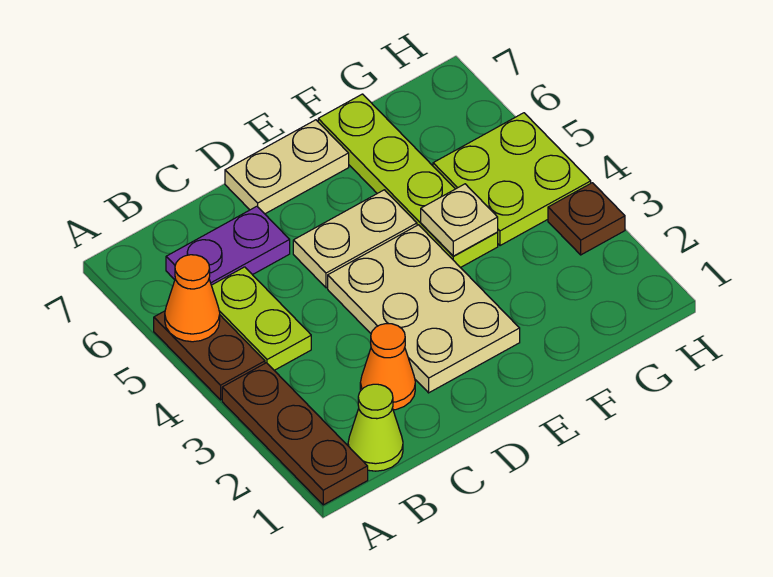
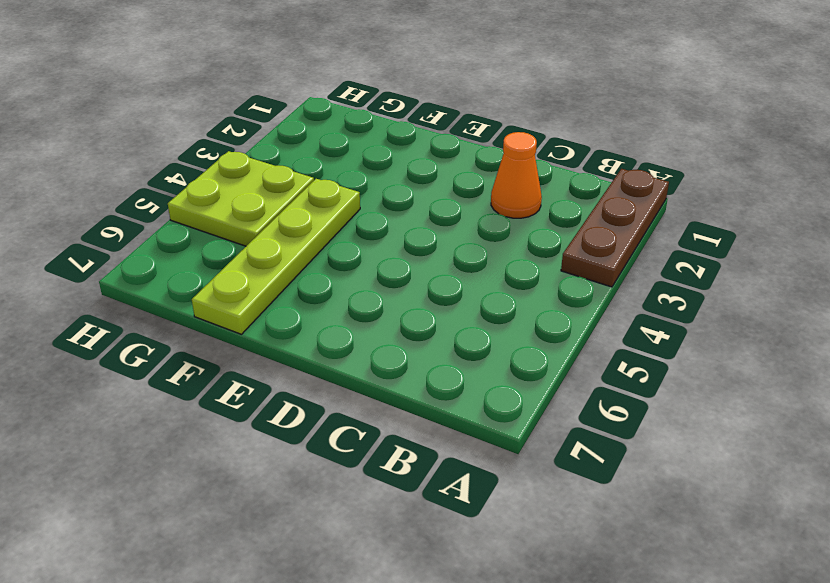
none -> brown plate A4:A5 level 1
none -> lime cone B1 level 1
none -> lime plate B4:B5 level 1

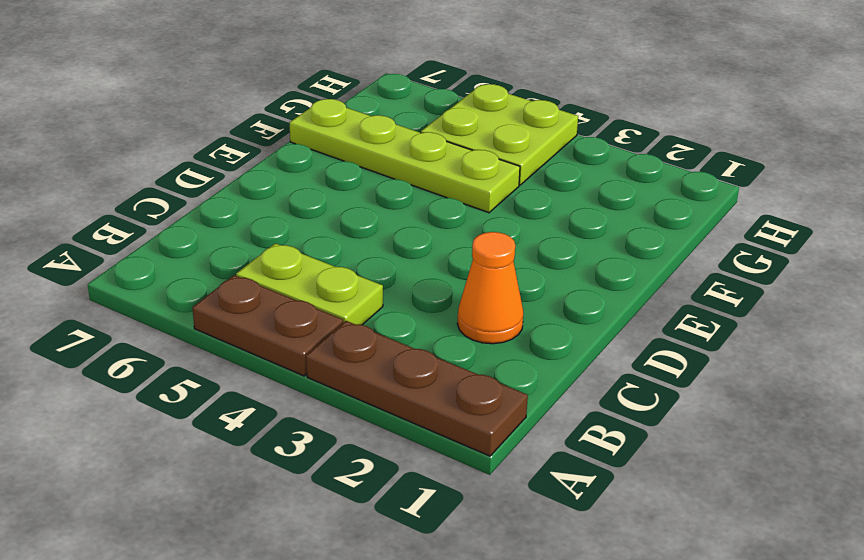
none -> lime cone B1 level 1
none -> purple plate B6:C6 level 1
none -> tan plate D2:E4 level 1

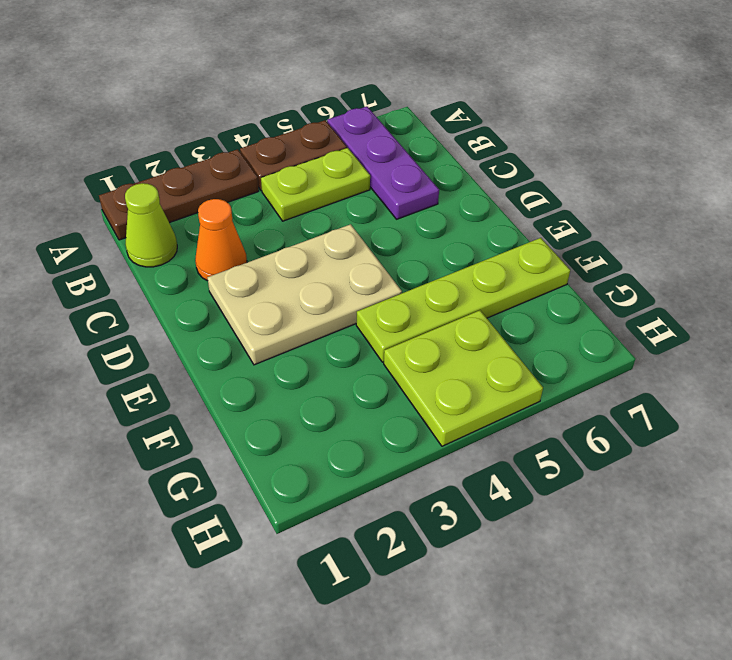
purple plate A6:C6 level 1 -> purple plate B6:C6 level 1
none -> tan plate D5:E5 level 1
none -> tan plate D7:E7 level 1
none -> brown plate H3 level 1

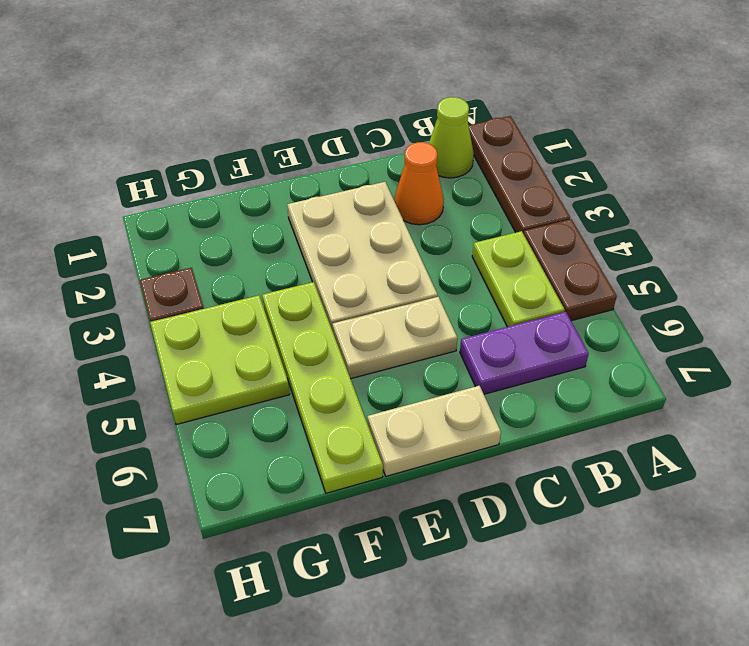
none -> orange cone A5 level 2
none -> tan plate F4 level 2

